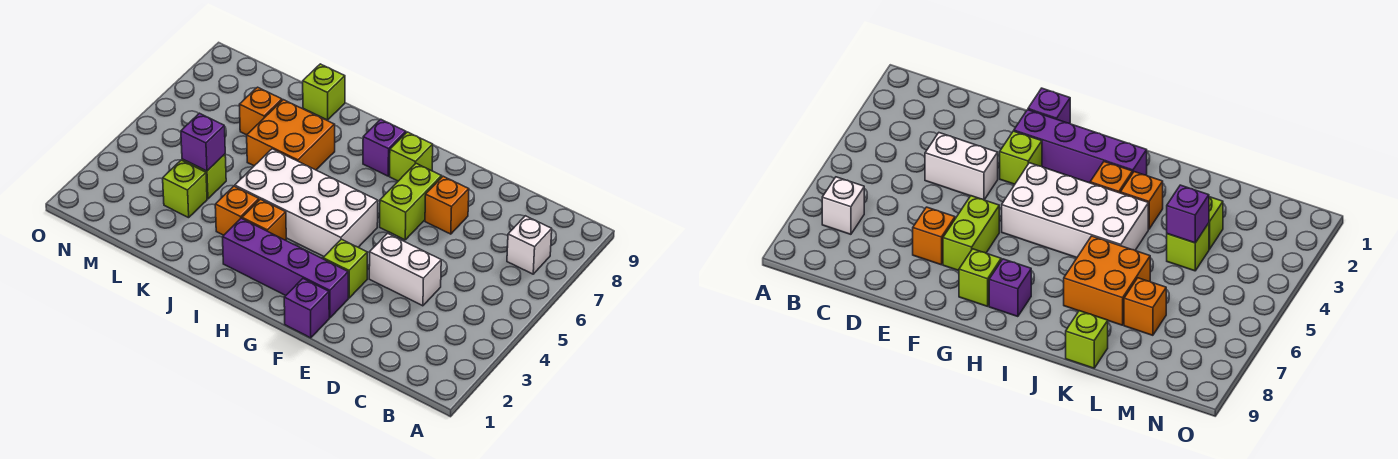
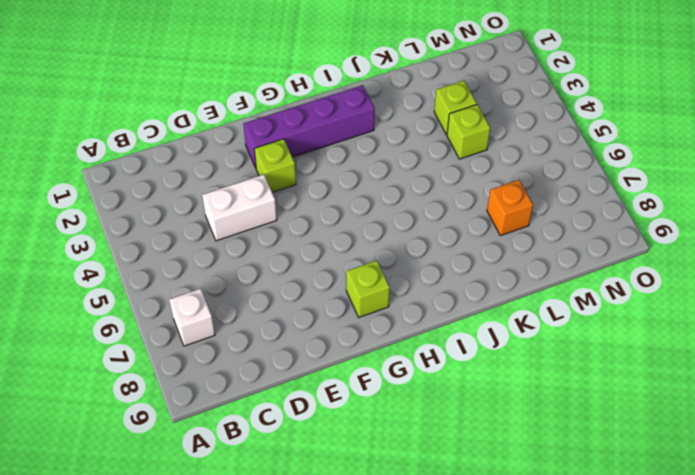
none -> orange brick E7 level 1
none -> purple brick F1 level 1
none -> lime brick F6:F7 level 1

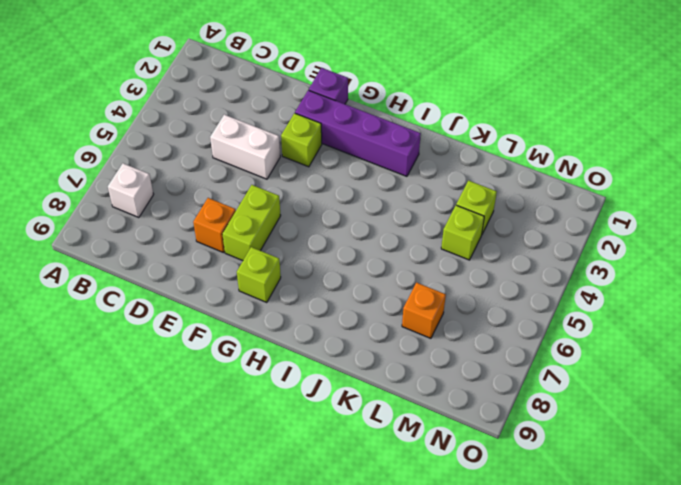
none -> white brick G4:J5 level 1
none -> purple brick H8 level 1
none -> orange brick I3 level 1

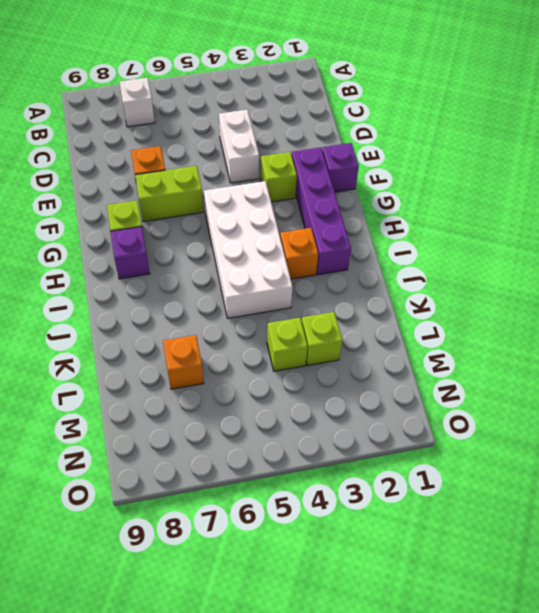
none -> orange brick J3 level 1
none -> orange brick J6:K7 level 1
none -> lime brick K9 level 1

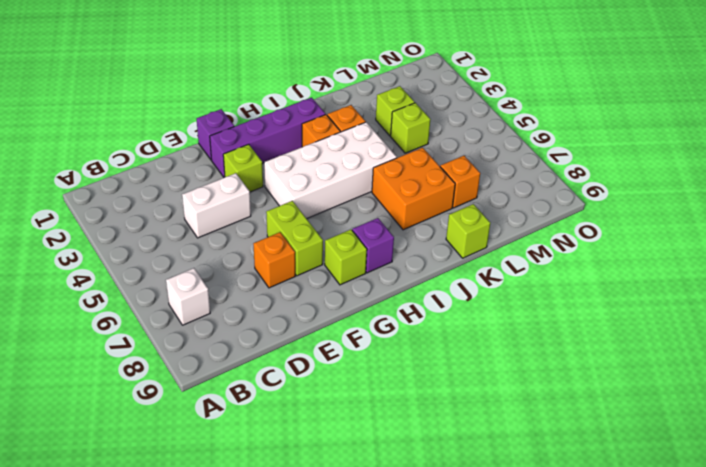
none -> purple brick L4 level 2

